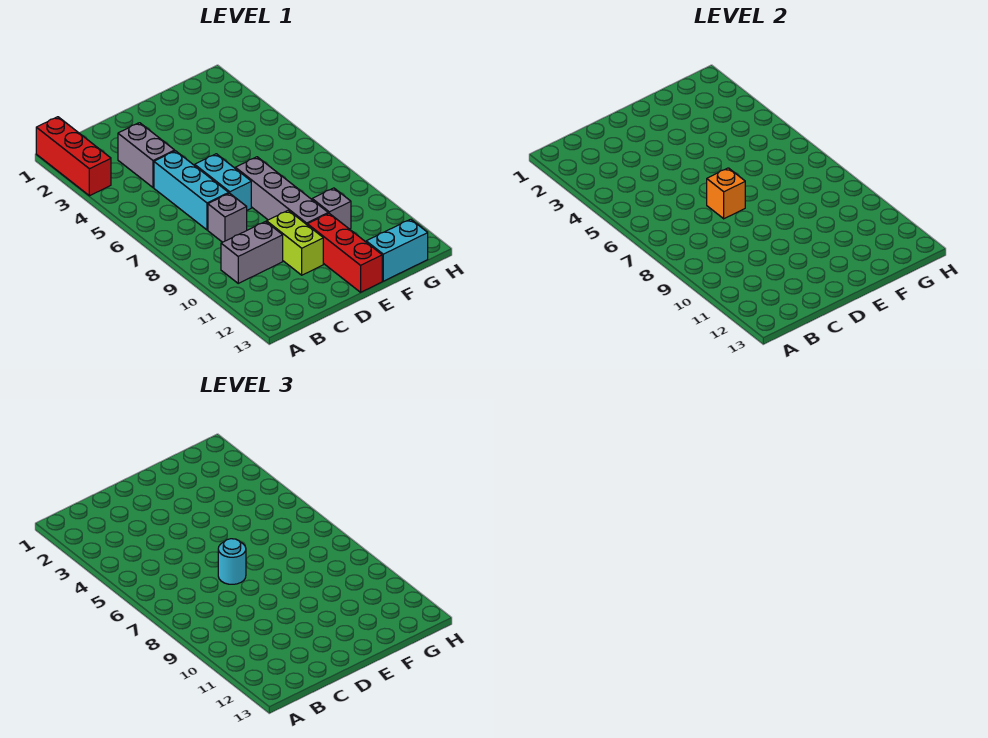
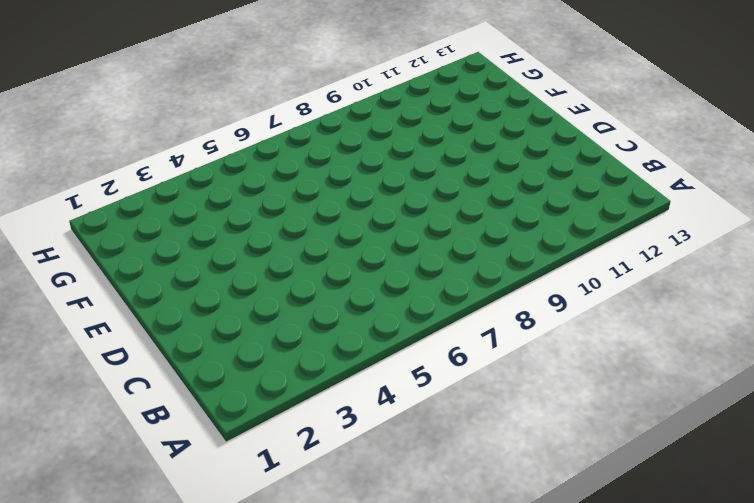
none -> red brick A1:A3 level 1
none -> grey brick B10:C10 level 1
none -> grey brick C3:C4 level 1

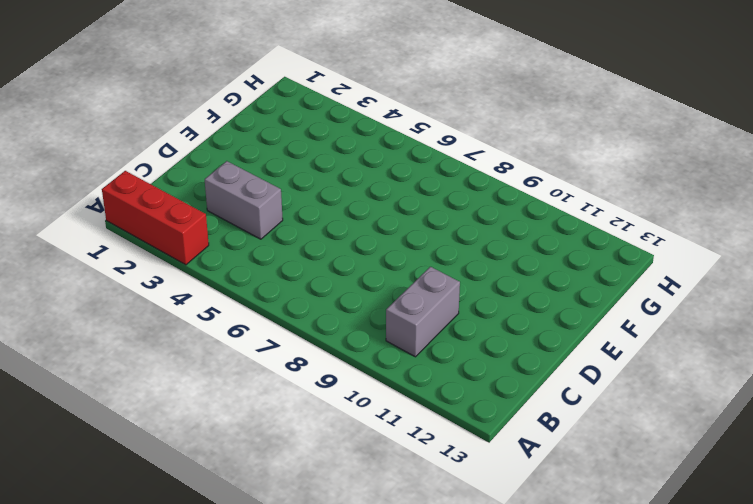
none -> cyan brick C5:C7 level 1
none -> grey brick C8 level 1
none -> cyan brick D6:D7 level 1

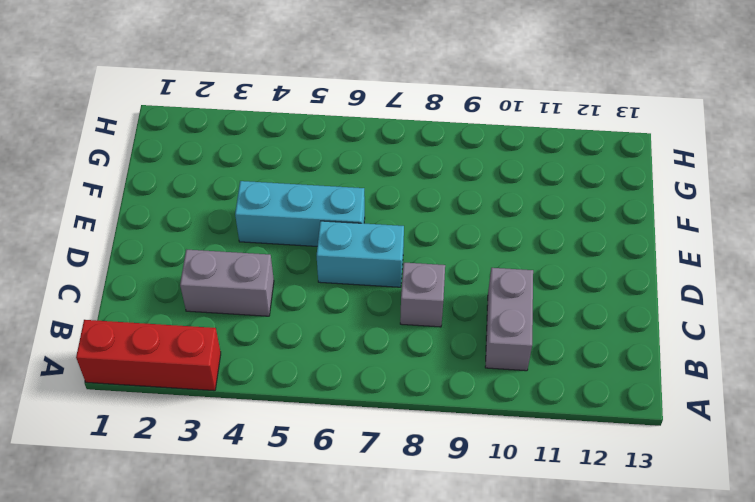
cyan brick E4:E6 level 1 -> cyan brick C5:C7 level 1
none -> lime brick D10:D11 level 1
none -> grey brick E7:E10 level 1
none -> red brick E11:E13 level 1

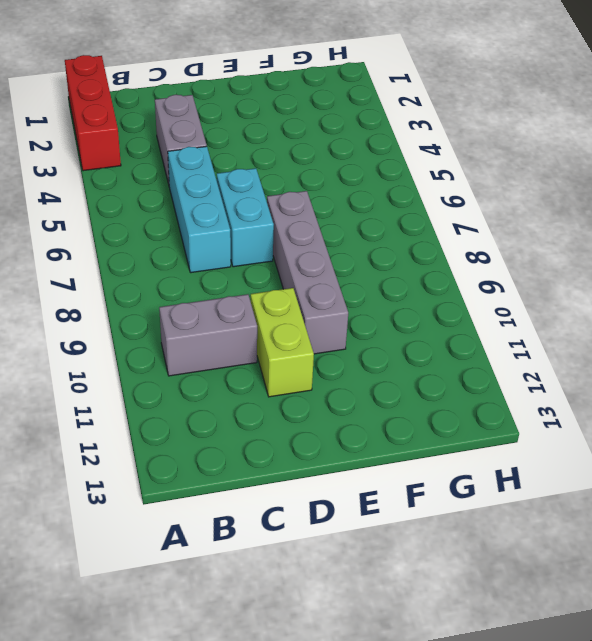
none -> grey brick C8 level 1
none -> red brick E11:E13 level 1
none -> grey brick F10 level 1

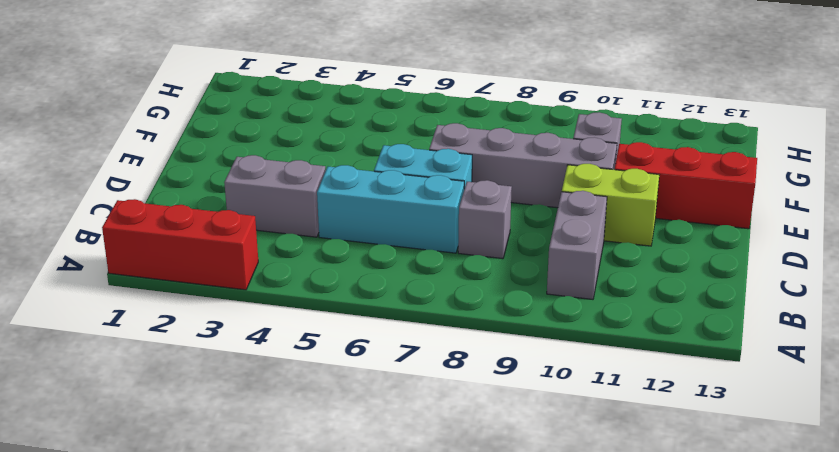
none -> cyan brick F13:G13 level 1
none -> orange brick D7 level 2
none -> cyan round brick D7 level 3

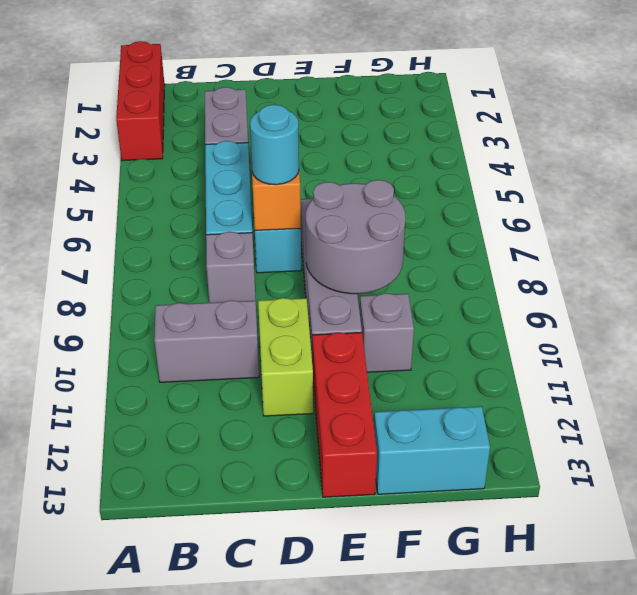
grey round brick E8:F9 level 2 -> none

